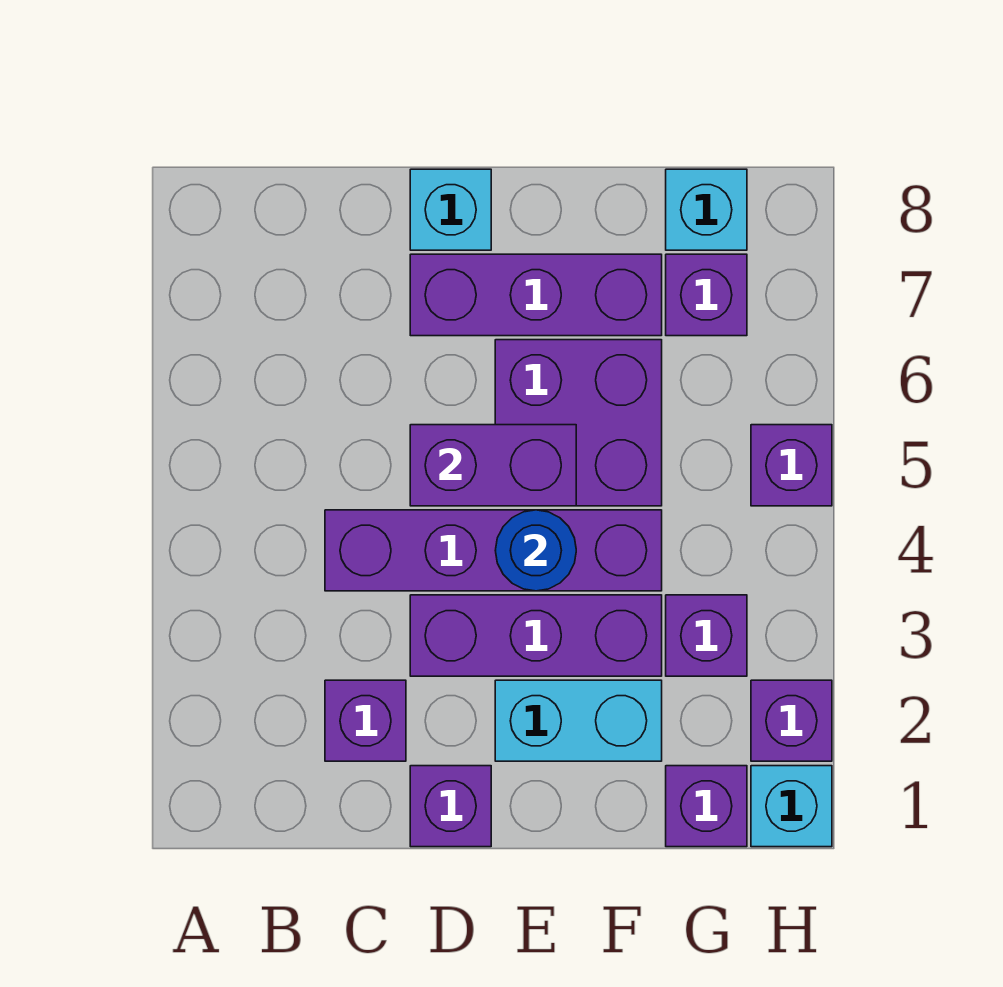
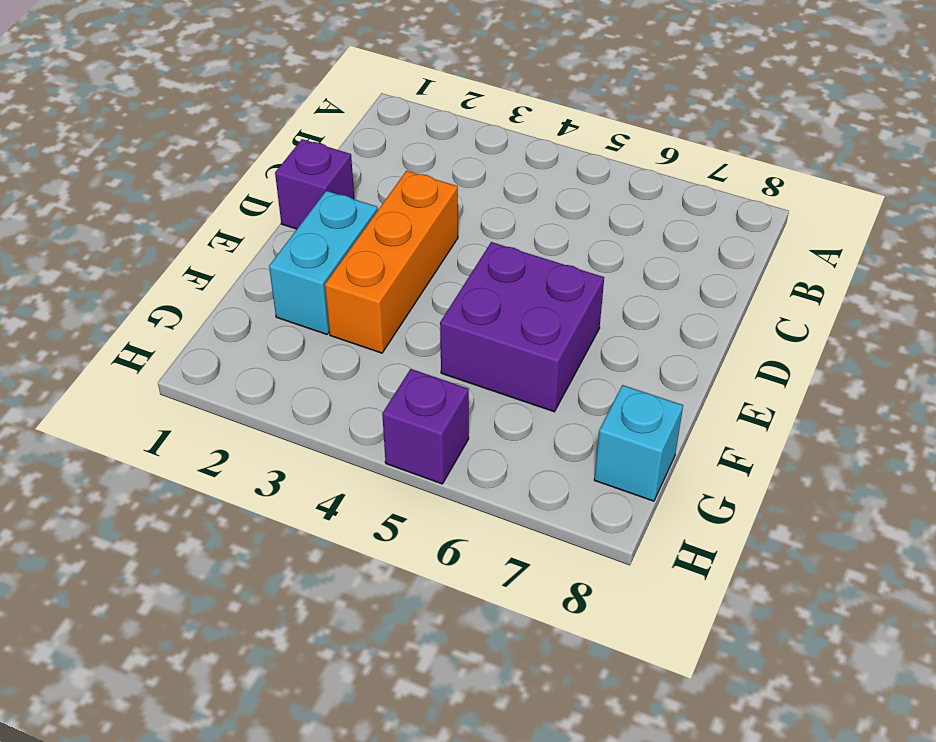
orange brick D3:F3 level 1 -> purple brick D3:F3 level 1
none -> purple brick C2 level 1
none -> purple brick C4:F4 level 1
none -> purple brick D7:F7 level 1

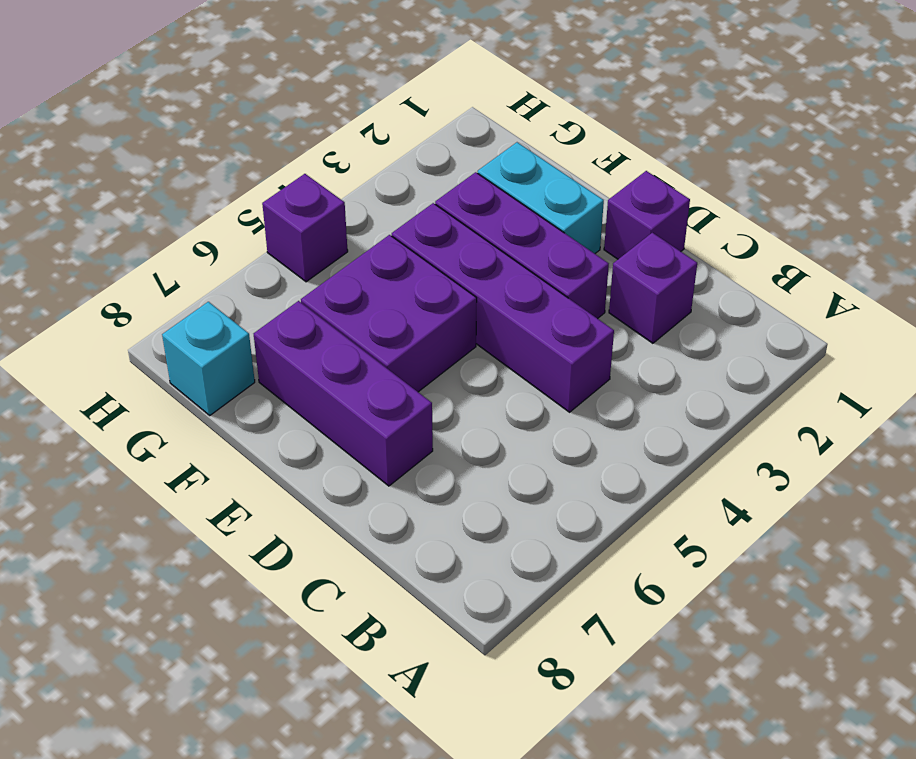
none -> cyan brick D8 level 1
none -> purple brick G1 level 1
none -> purple brick G3 level 1

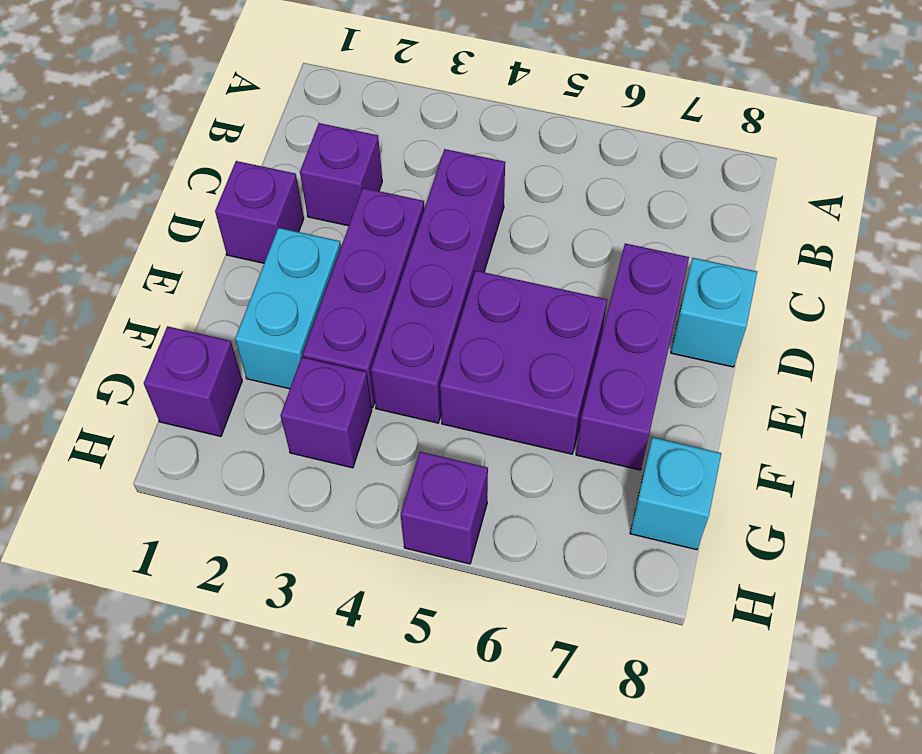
none -> purple brick G7 level 1
none -> cyan brick H1 level 1
none -> purple brick H2 level 1

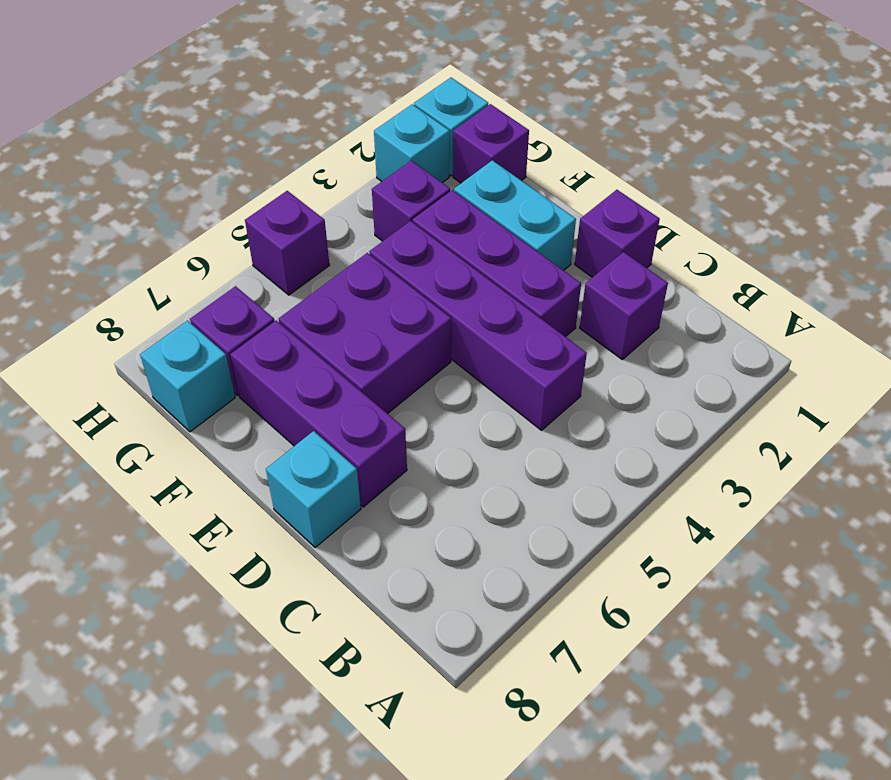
cyan brick H2 level 1 -> purple brick H2 level 1
none -> purple brick D5:E5 level 2
none -> blue round brick E4 level 2

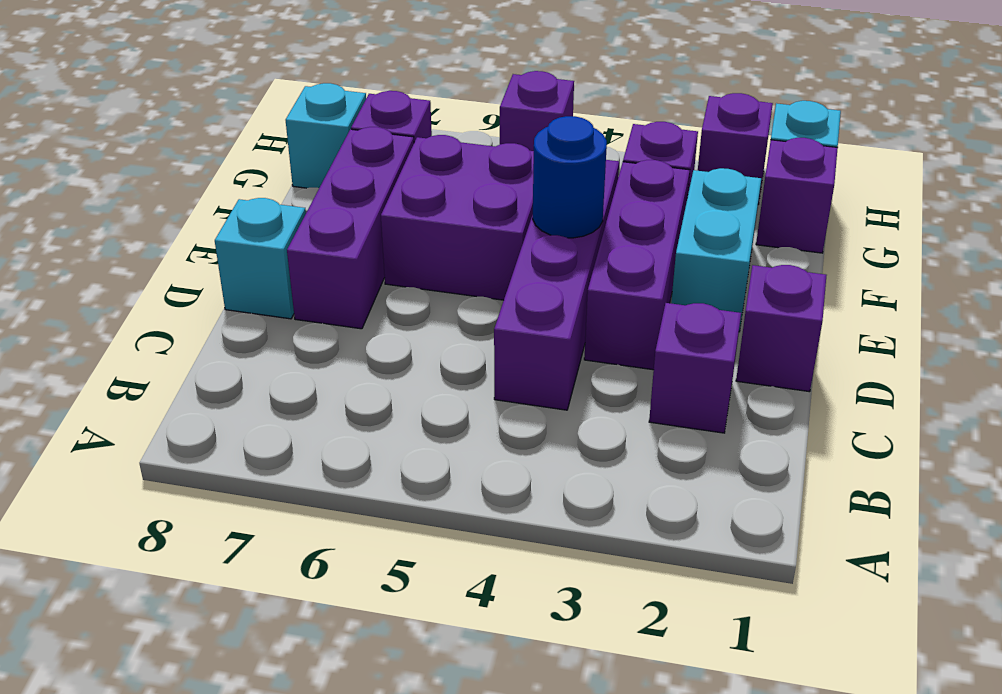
none -> purple brick D5:E5 level 2

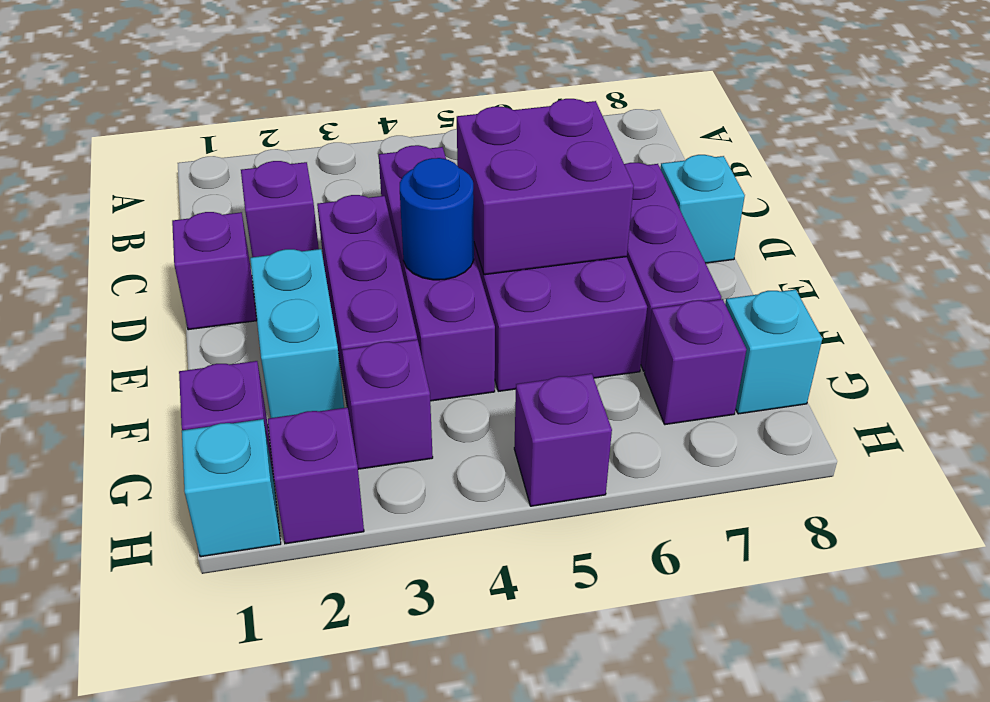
purple brick D5:E6 level 2 -> purple brick D5:E5 level 2

